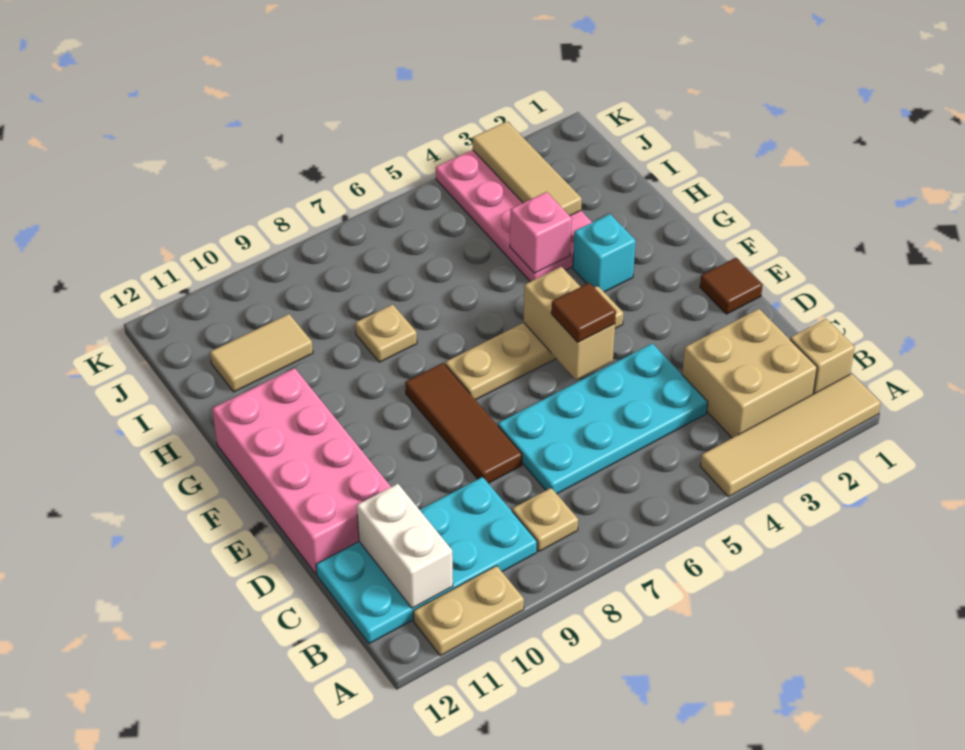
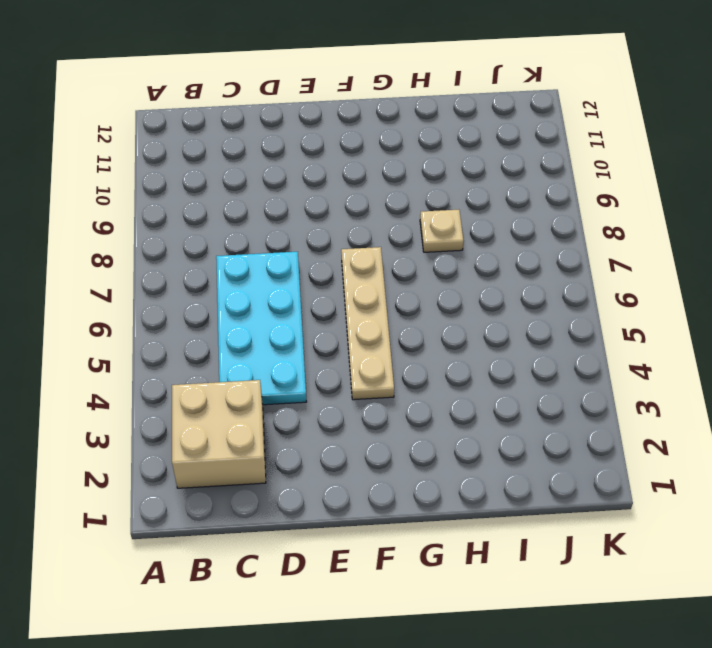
none -> tan tile A1:A4 level 1
none -> tan plate A10:A11 level 1
none -> tan brick B1 level 1

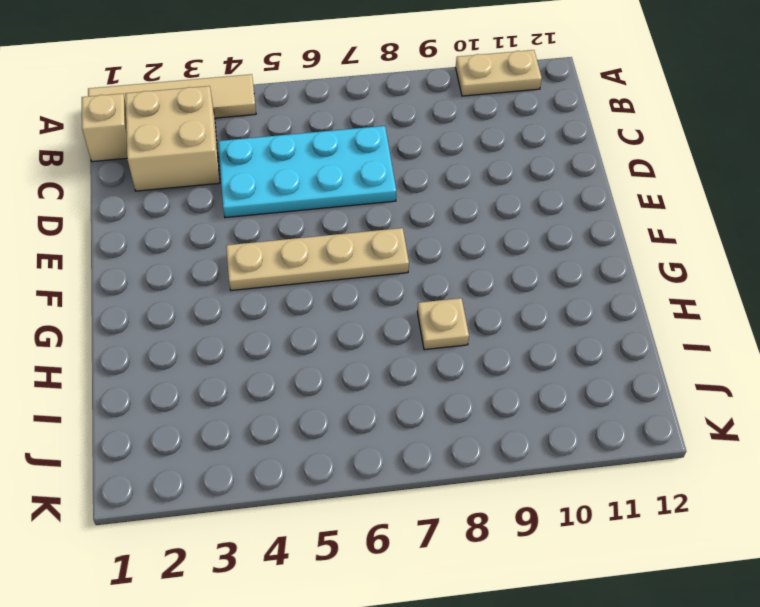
none -> tan plate B8 level 1
none -> cyan plate B9:C12 level 1
none -> brown tile D8:F8 level 1

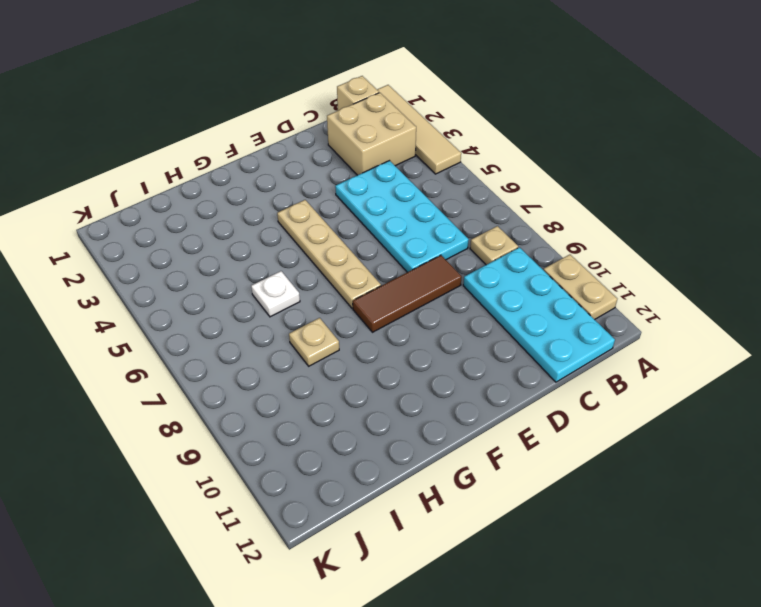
white plate H6 level 1 -> none
none -> pink brick D11:G12 level 1
none -> brown tile E1 level 1
none -> cyan brick G3 level 1

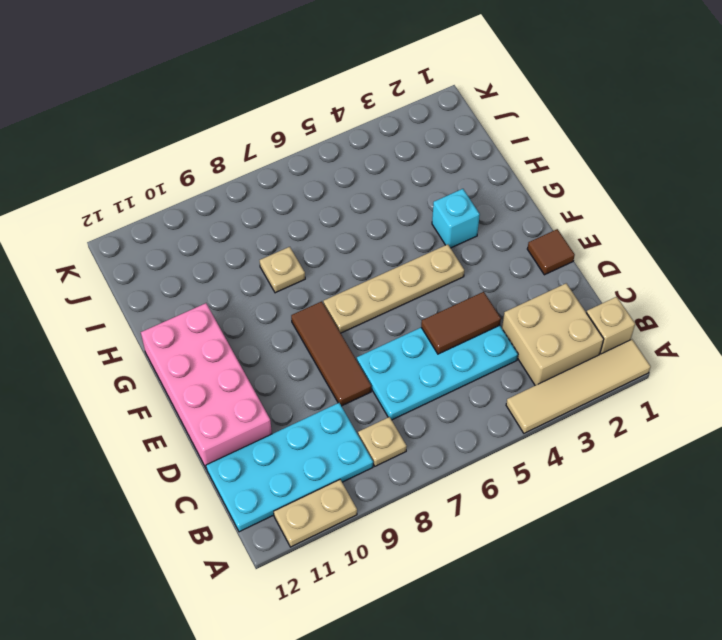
brown tile D4:D5 level 2 -> none
none -> pink plate H3:K4 level 1
none -> tan tile I10:I11 level 1
none -> white brick B11:C11 level 2

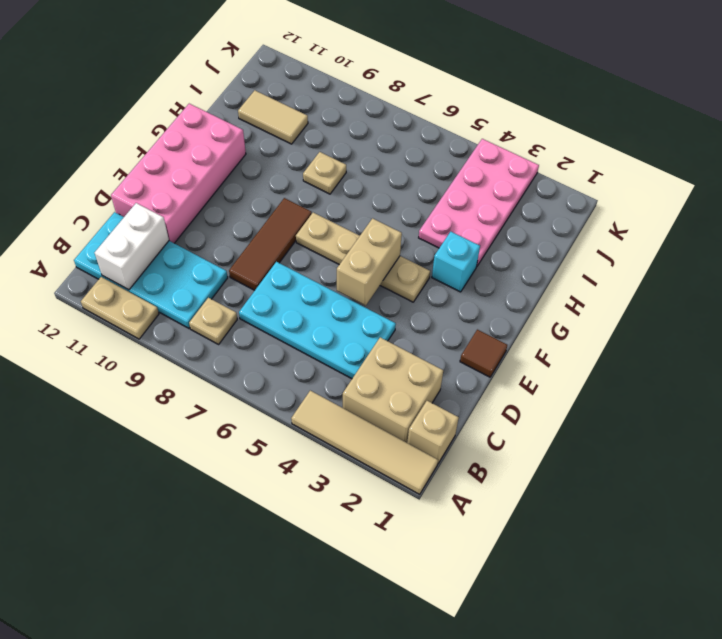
none -> pink brick H4 level 2
none -> tan tile I3:K3 level 2
none -> brown tile E5 level 3

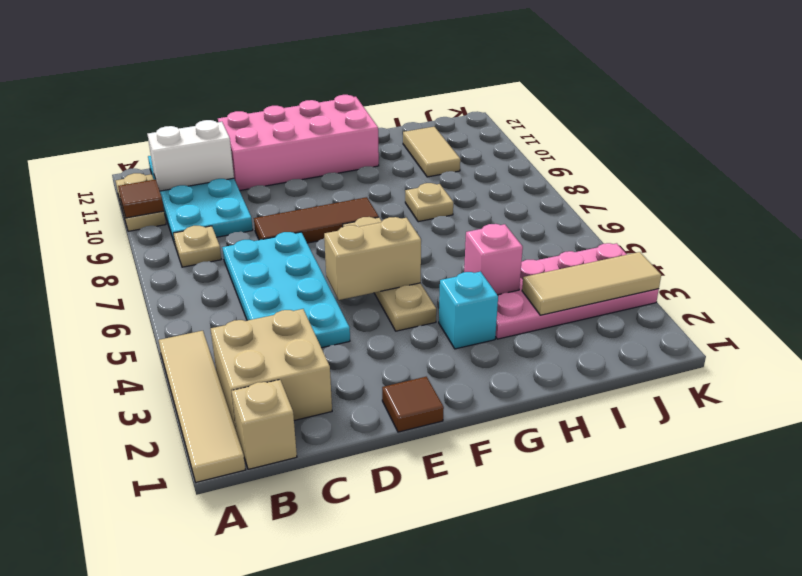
brown tile A10 level 2 -> brown tile E5 level 3

